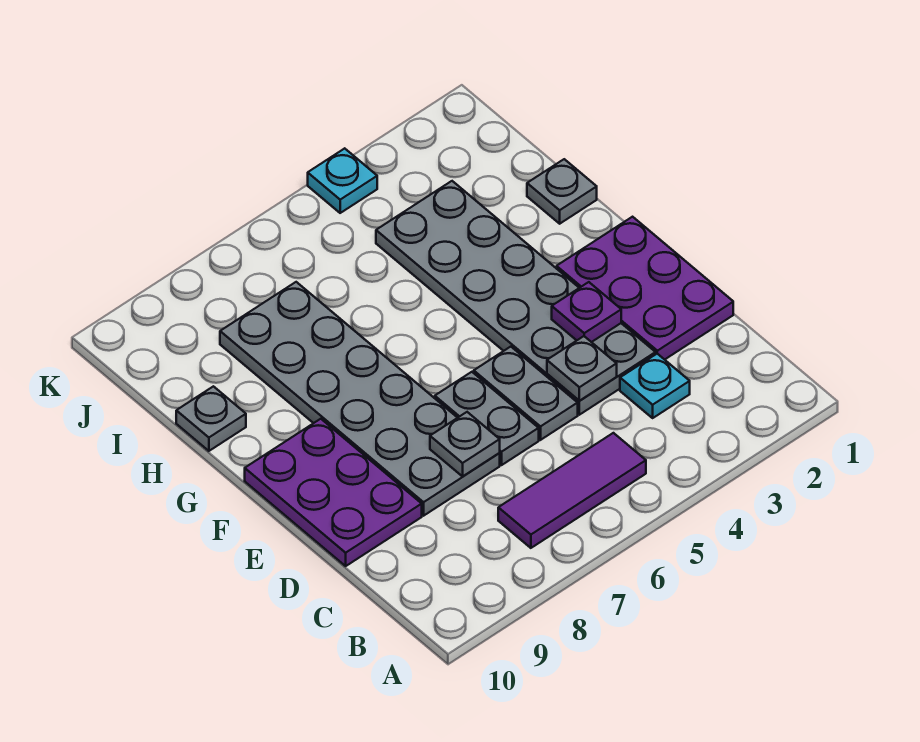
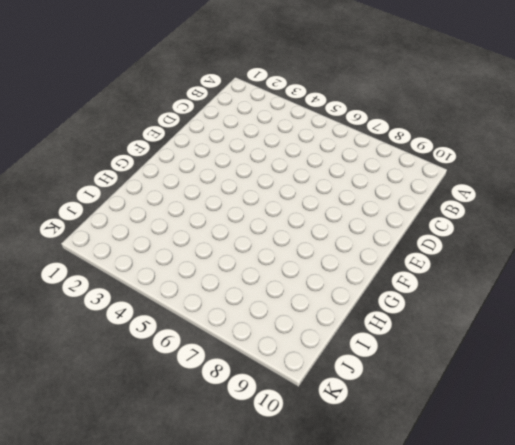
none -> purple tile B5:B7 level 1
none -> cyan plate C3 level 1
none -> purple plate D1:F2 level 1

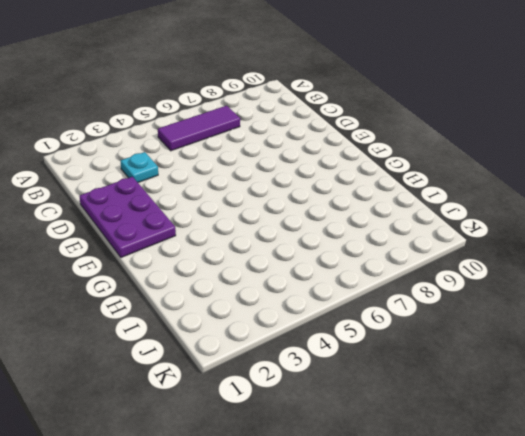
none -> grey plate D3:I4 level 1
none -> grey plate D5:E5 level 1
none -> grey plate D6:E6 level 1

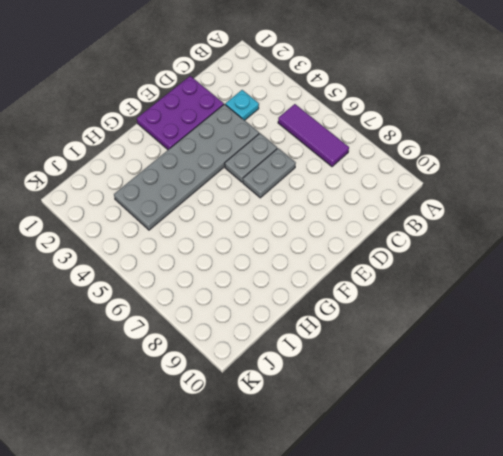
none -> grey plate D7:I8 level 1
none -> purple plate D9:F10 level 1
none -> grey plate H1 level 1

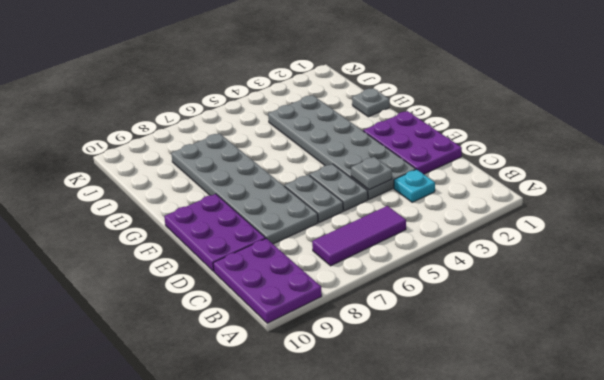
purple plate A9:C10 level 1 -> none
none -> grey plate H10 level 1
none -> cyan plate K4 level 1
none -> grey plate D7 level 2

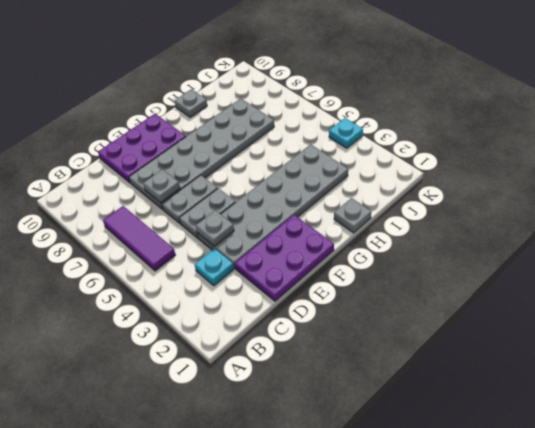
none -> purple plate E3 level 2

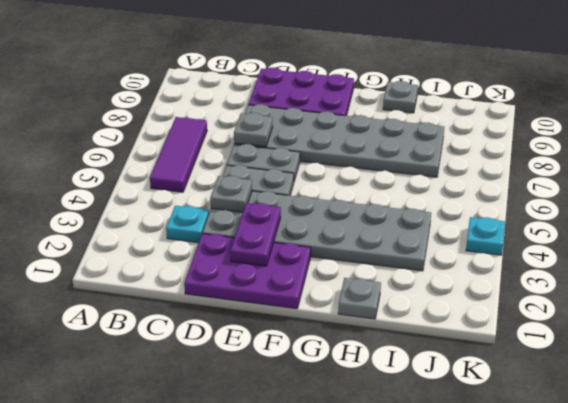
purple plate E2:E3 level 2 -> purple plate E3 level 2

